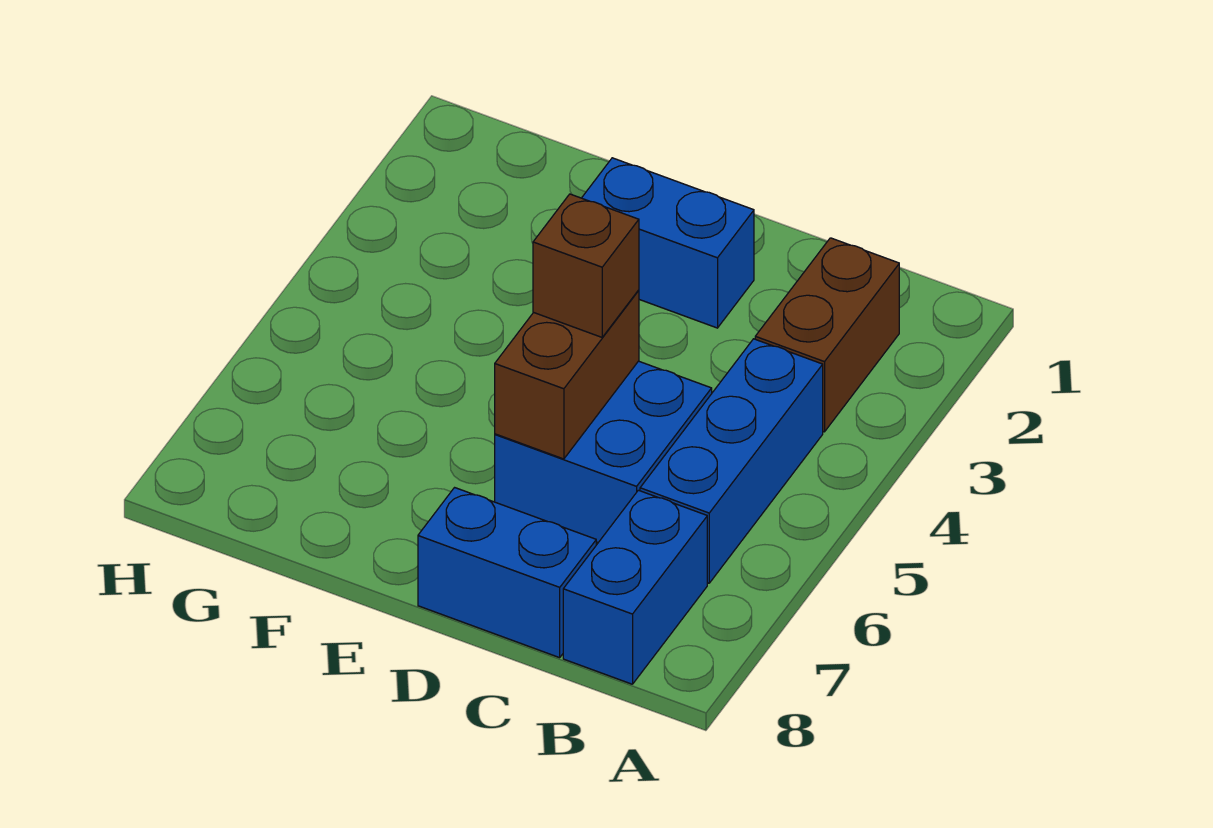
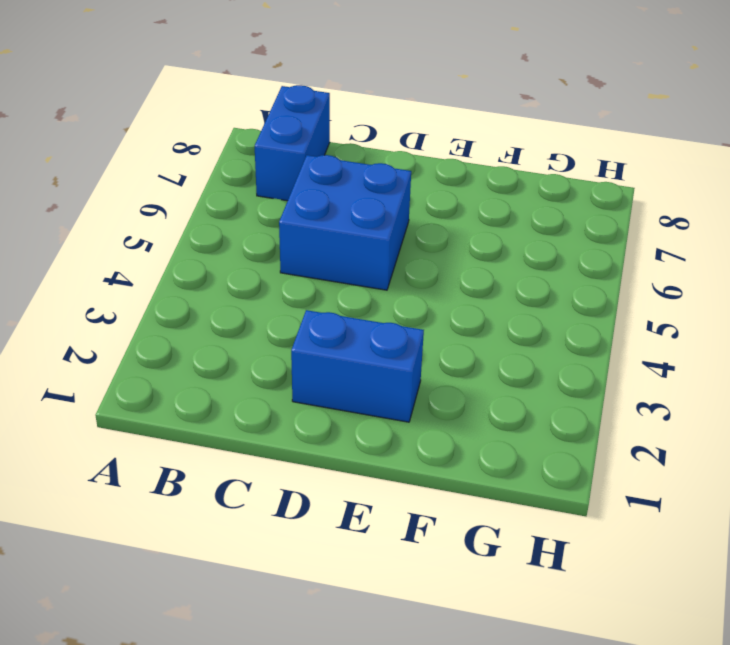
none -> brown brick B2:B3 level 1
none -> blue brick B4:B6 level 1

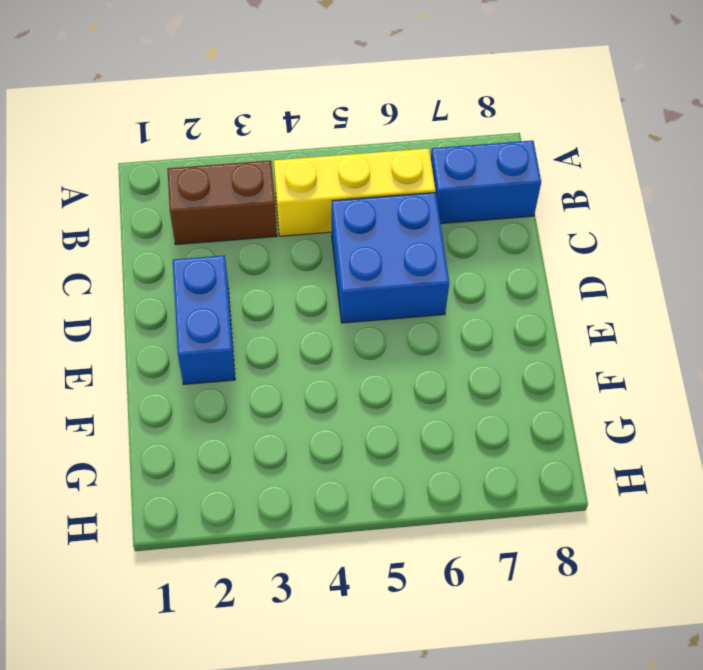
yellow brick B4:B6 level 1 -> blue brick B4:B6 level 1
none -> blue brick C8:D8 level 1
none -> brown brick D5:D6 level 2

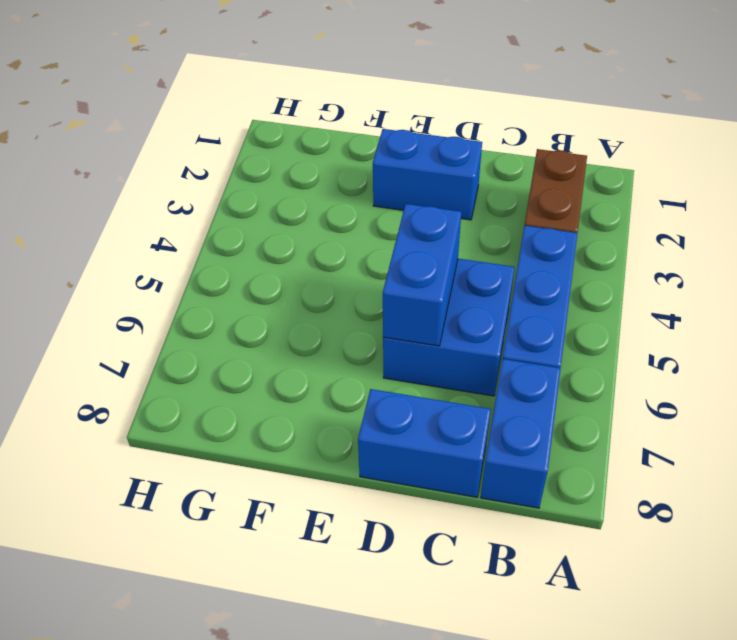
blue brick D5:D6 level 2 -> brown brick D5:D6 level 2
none -> brown brick D5 level 3

